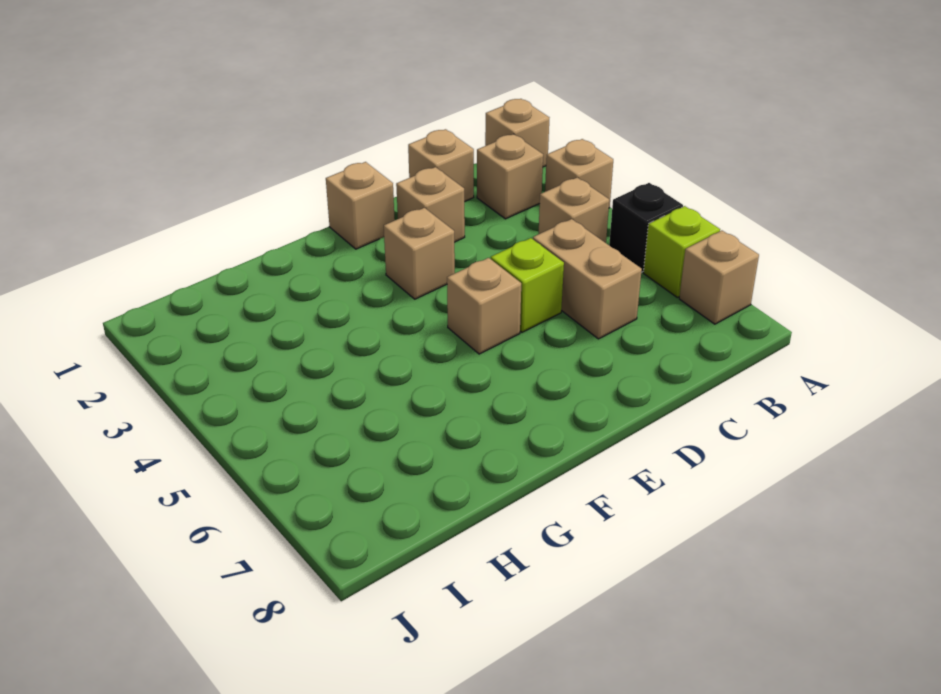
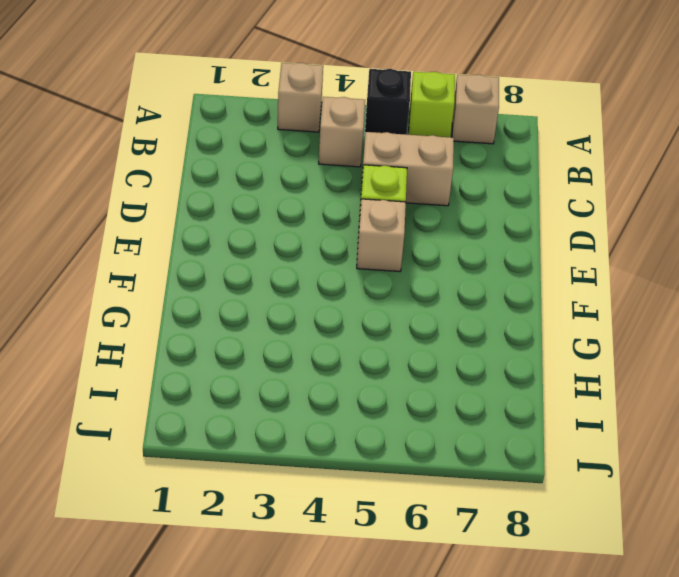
none -> tan brick A1 level 1
none -> tan brick B2 level 1
none -> tan brick C1 level 1

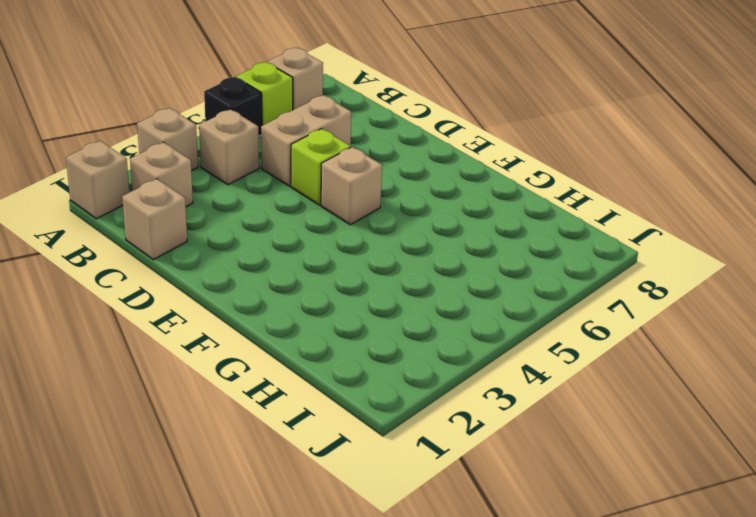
none -> tan brick D2 level 1
none -> tan brick E1 level 1
none -> tan brick E3 level 1

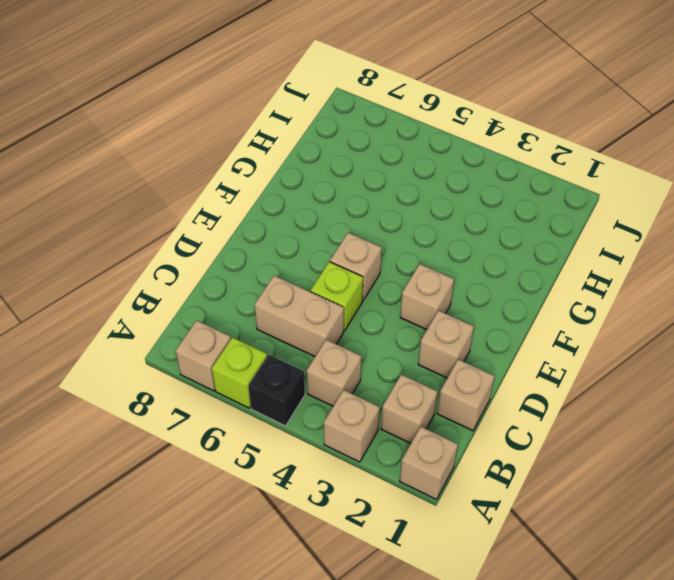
none -> tan brick E1 level 1

